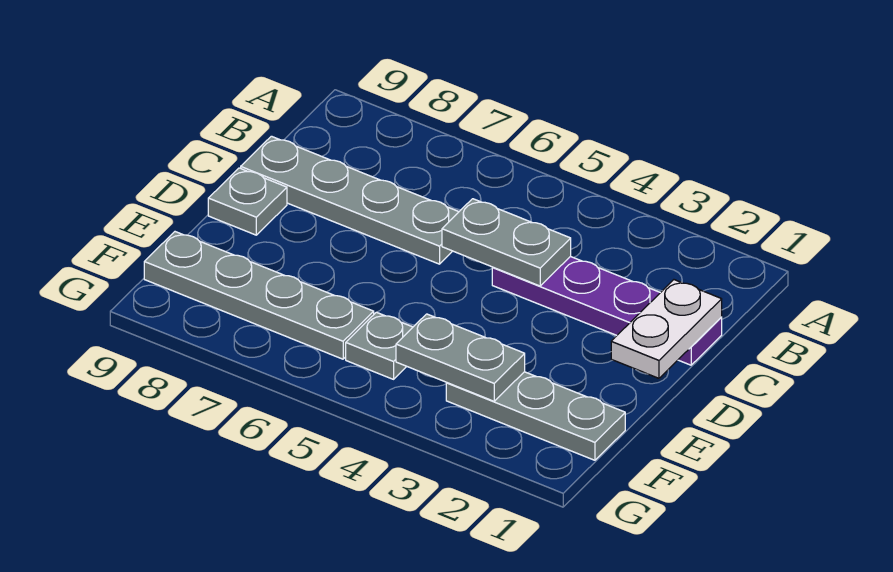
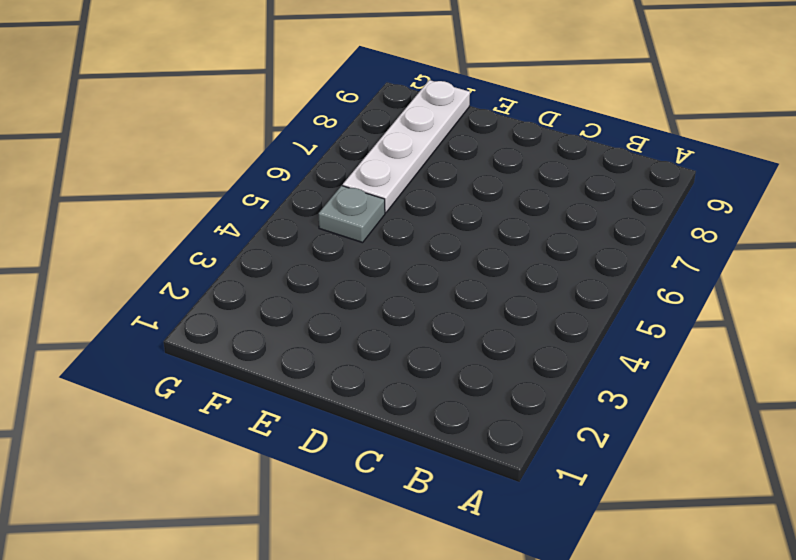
white plate F6:F9 level 1 -> grey plate F6:F9 level 1
none -> purple plate C1:C4 level 1
none -> grey plate C6:C9 level 1

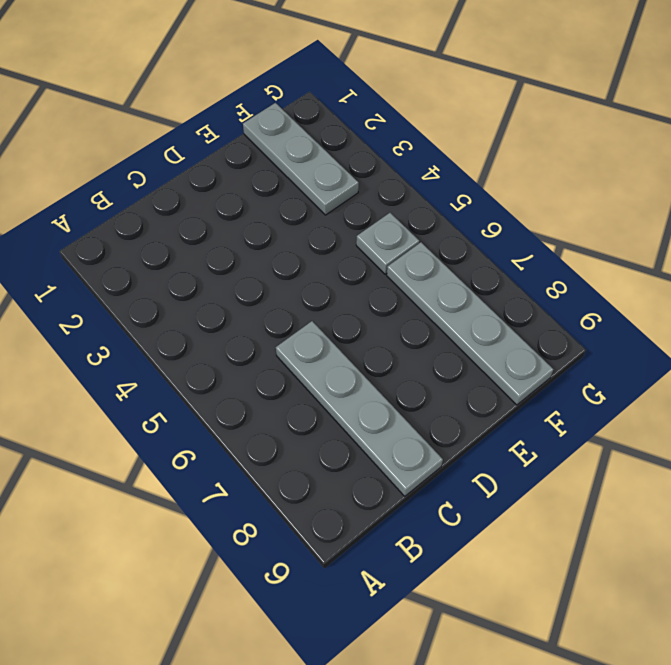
none -> purple plate C1:C4 level 1
none -> grey plate D9 level 1

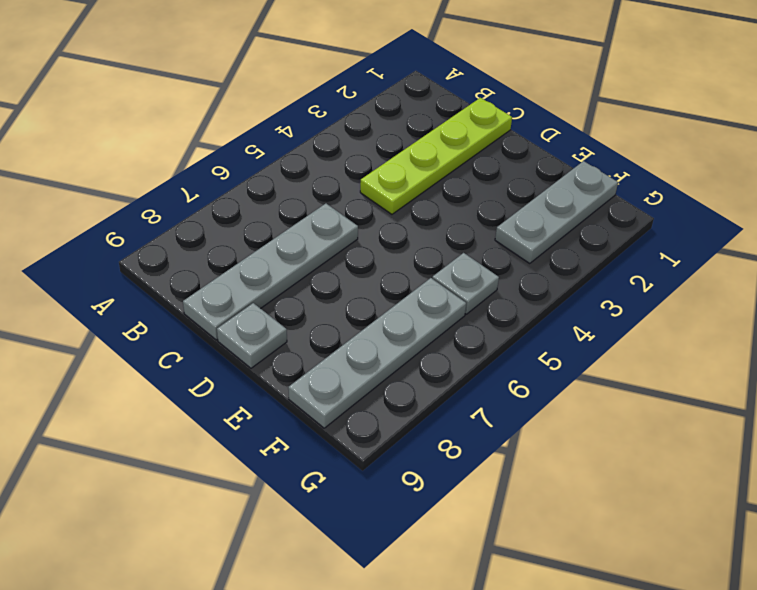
lime plate C1:C4 level 1 -> purple plate C1:C4 level 1
none -> white plate C1:D1 level 2
none -> grey plate C4:C5 level 2

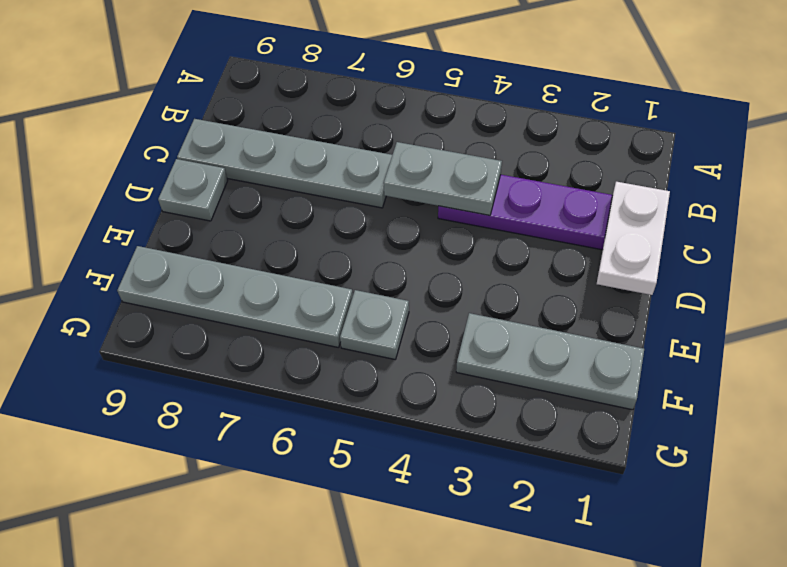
none -> grey plate F3:F4 level 2

